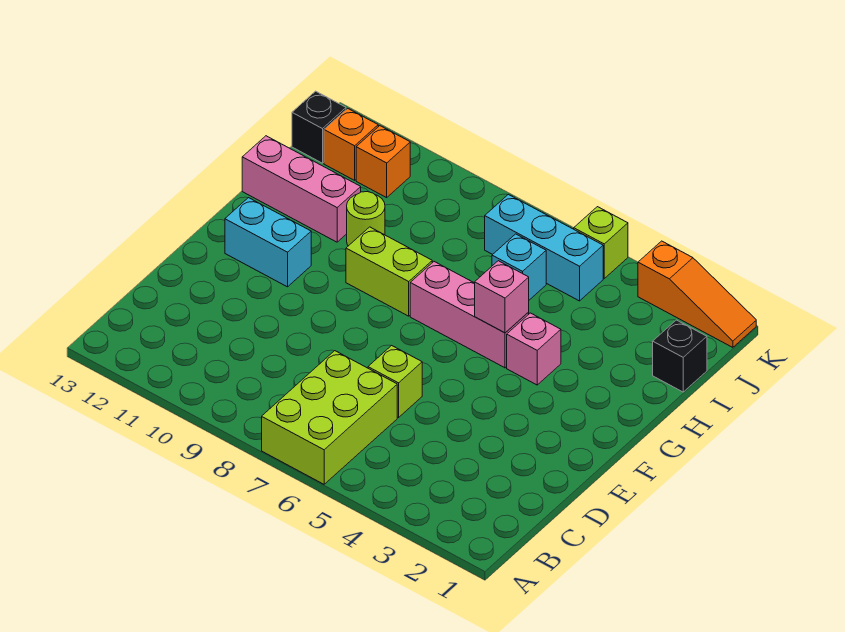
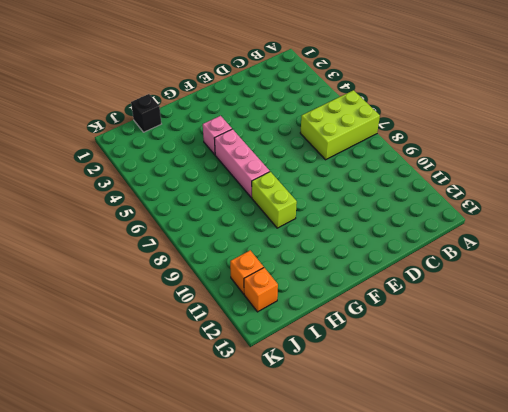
none -> lime brick D6 level 1
none -> cyan brick F11:F12 level 1
none -> lime round brick H10 level 1

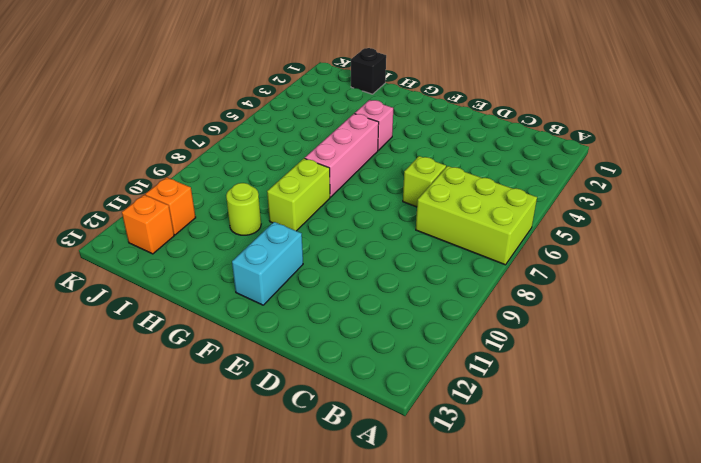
none -> pink brick H11:H13 level 1
none -> cyan brick I6 level 1
none -> cyan brick J5:J7 level 1

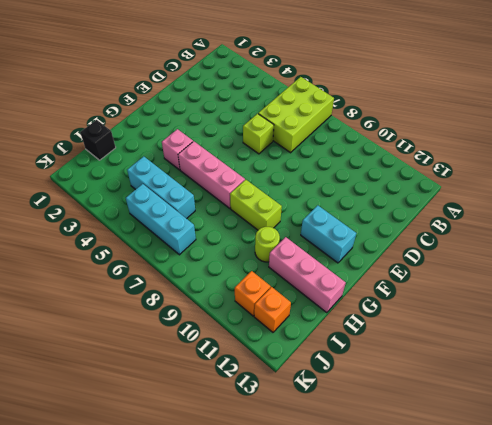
cyan brick I4:I6 level 1 -> cyan brick I6 level 1
none -> black brick J13 level 1
none -> orange slope K1:K3 level 1 top 3
none -> lime brick K5 level 1

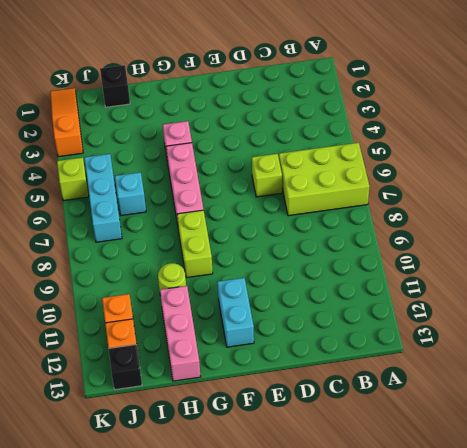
none -> pink brick G5 level 2

